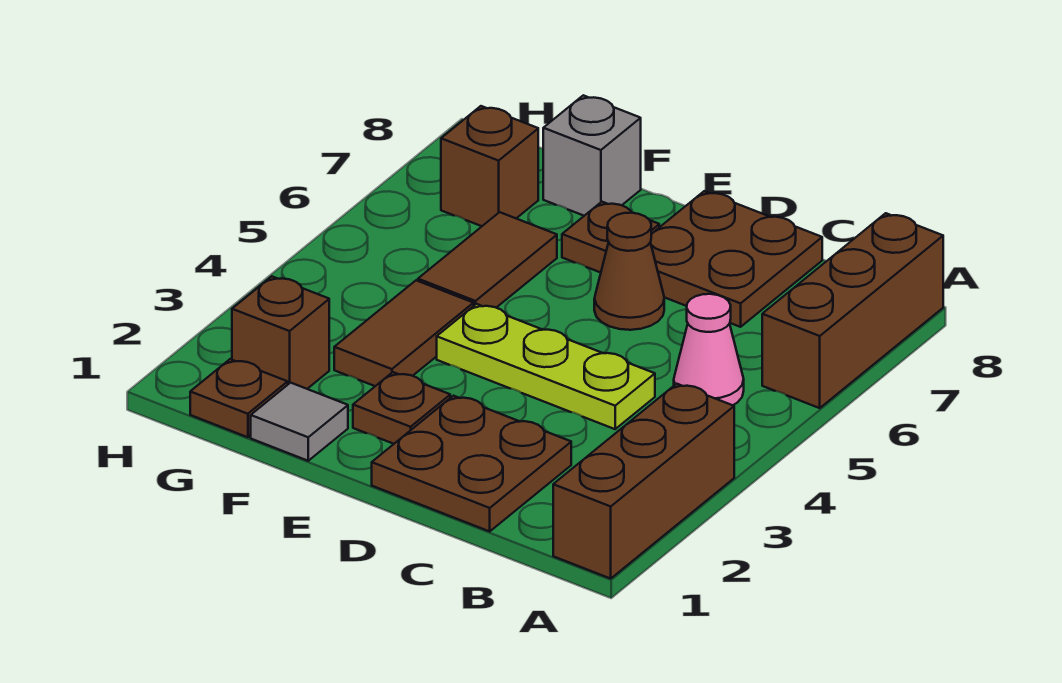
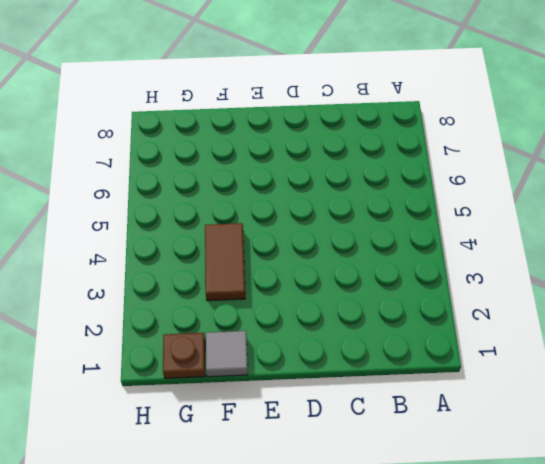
none -> brown brick A1:A3 level 1
none -> brown brick A6:A8 level 1
none -> pink cone B5 level 1

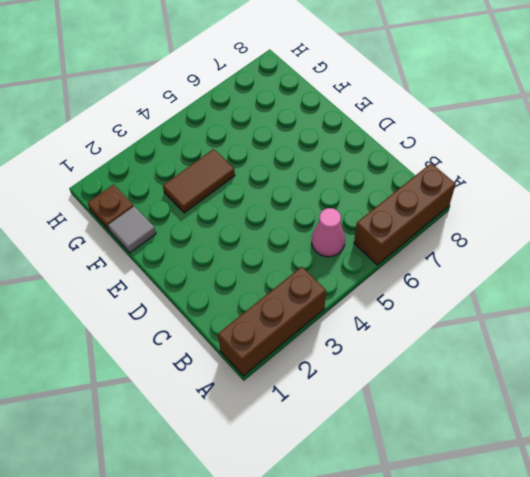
none -> brown plate C1:D2 level 1
none -> lime plate C4:E4 level 1
none -> brown plate C7:D8 level 1

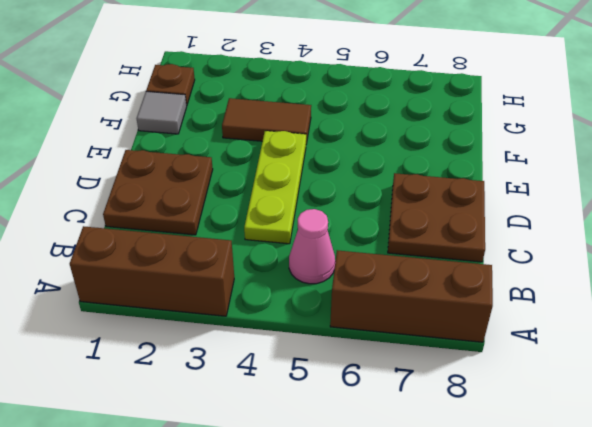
none -> brown cone D6 level 1
none -> brown plate E2 level 1
none -> brown plate E7 level 1

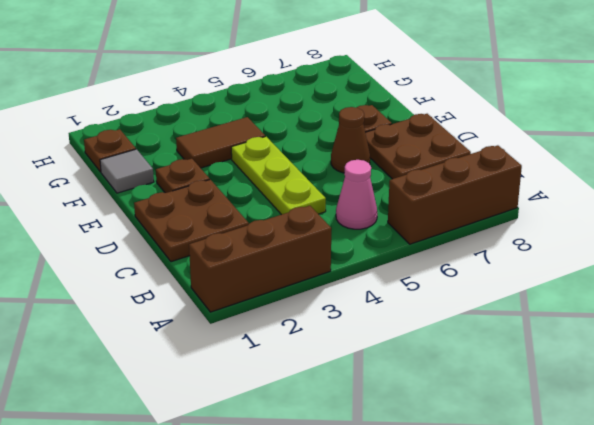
none -> brown tile F5:F6 level 1
none -> grey brick F8 level 1
none -> brown brick G2 level 1

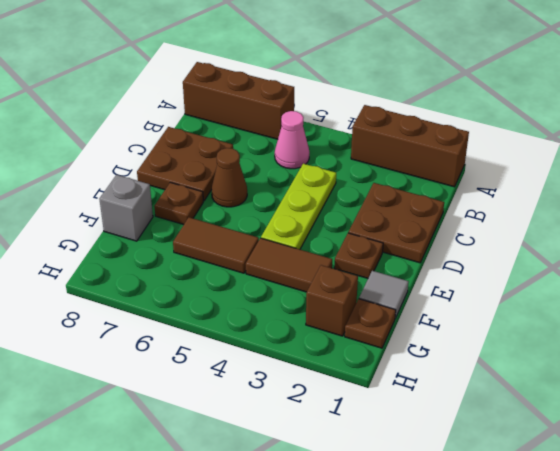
none -> brown brick G7 level 1

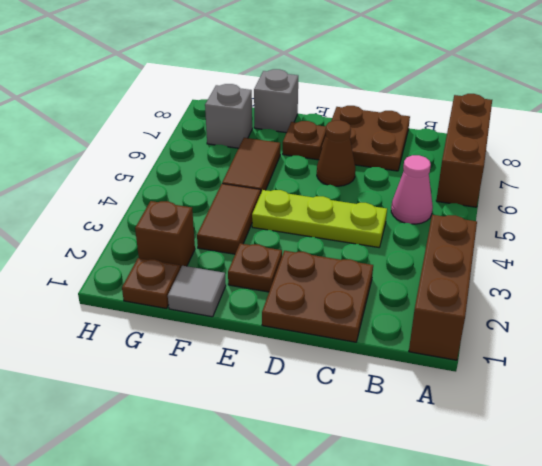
grey brick G7 level 1 -> brown brick G7 level 1

